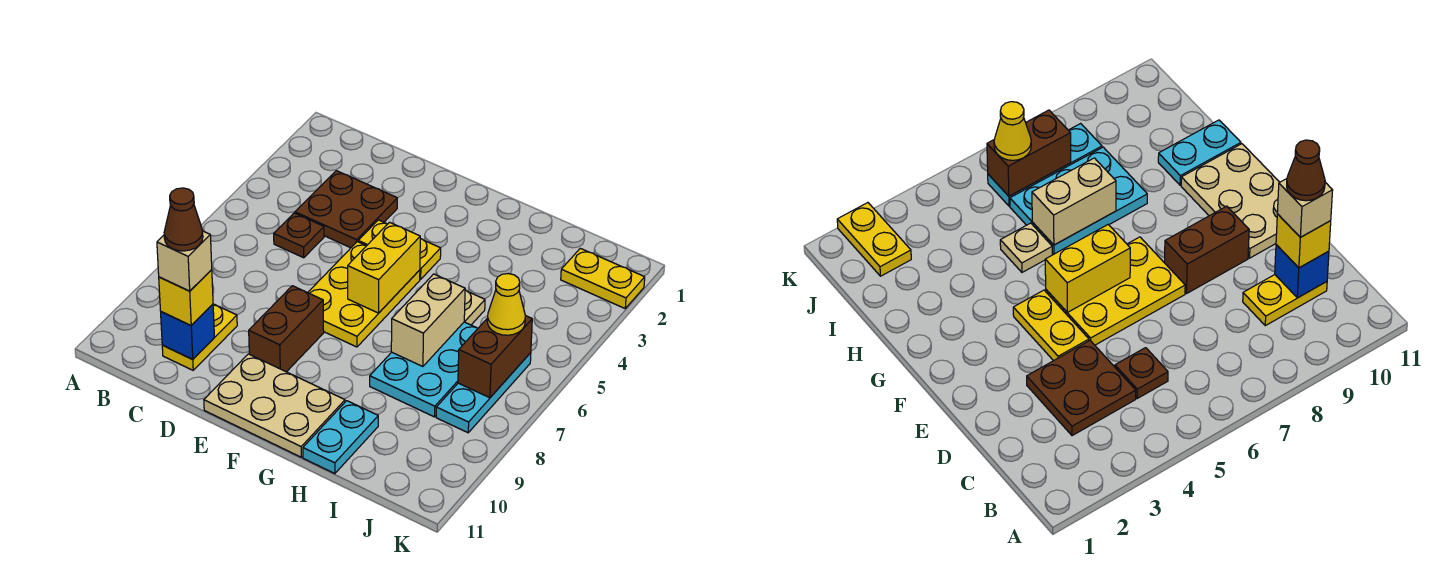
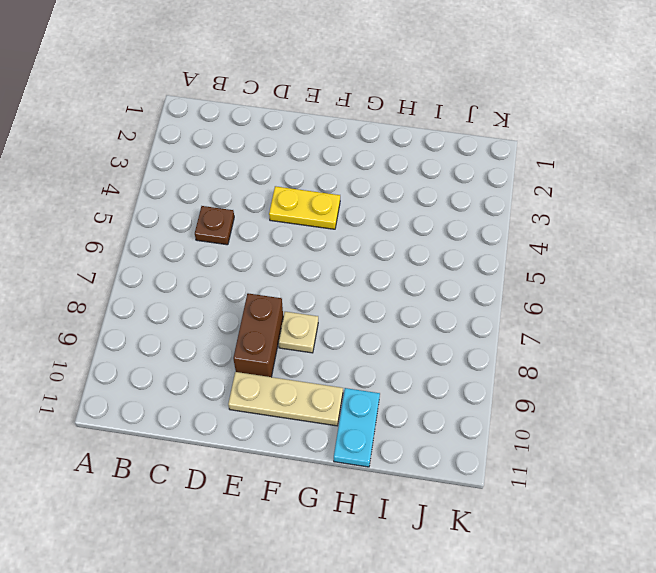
tan plate E10:G10 level 1 -> tan plate E10:G11 level 1
tan plate F8 level 1 -> tan plate H5 level 1
none -> brown plate C3:D4 level 1
none -> yellow plate C9:C10 level 1
none -> yellow plate E5:F7 level 1

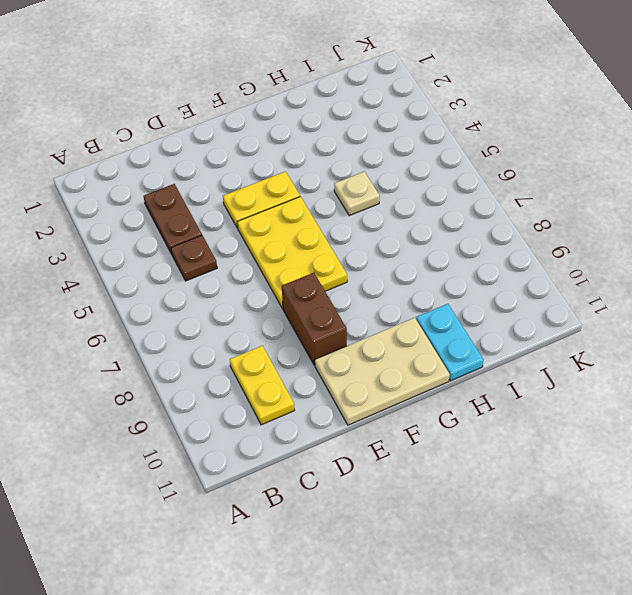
brown plate C3:C4 level 1 -> brown plate C3:D4 level 1
none -> cyan plate H6:I8 level 1
none -> yellow plate J2:K2 level 1
none -> cyan plate J6:J8 level 1

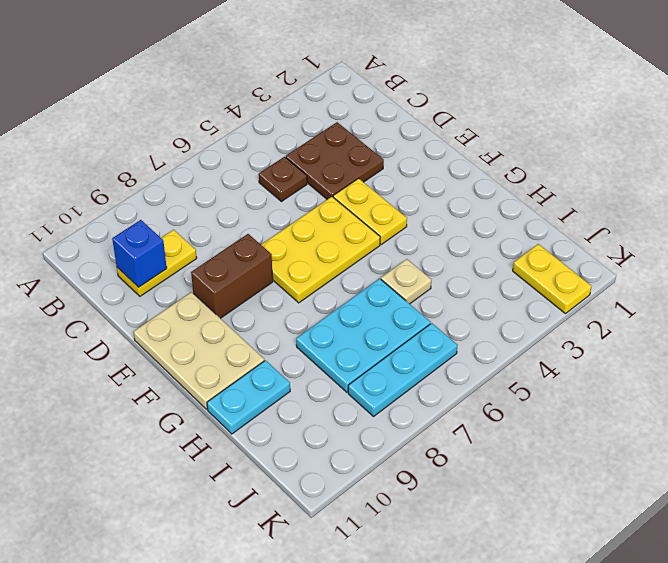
none -> yellow brick F5:F6 level 2
none -> tan brick H6:H7 level 2
none -> brown brick J6:J7 level 2

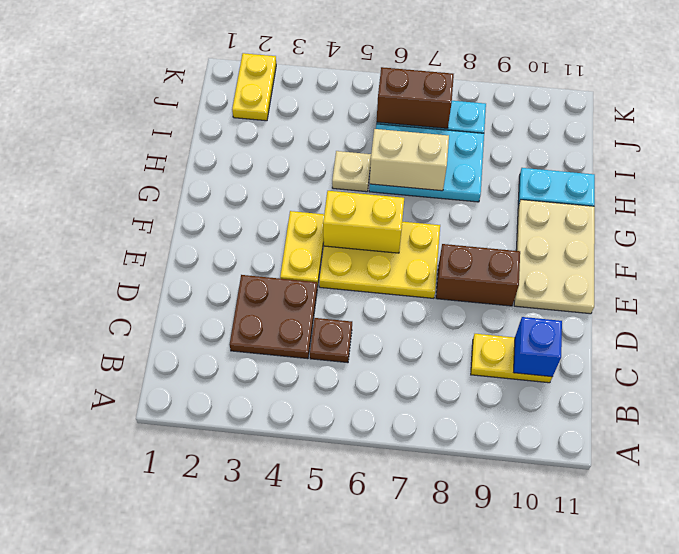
none -> yellow brick C10 level 3
none -> yellow cone J6 level 3
none -> tan brick C10 level 4

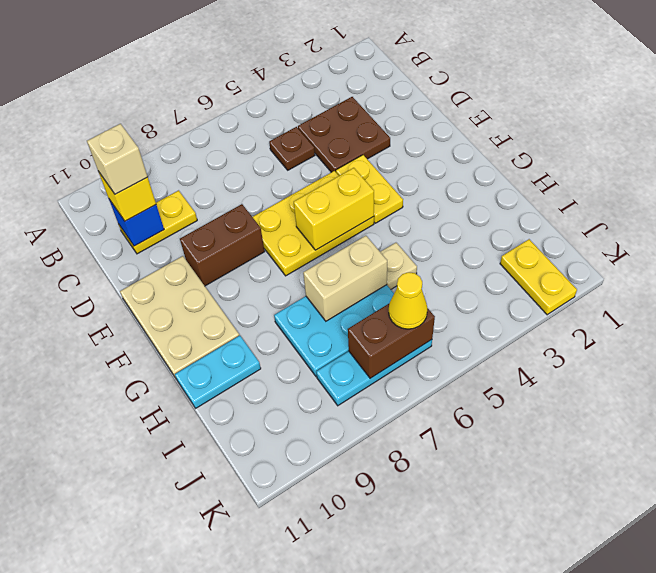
none -> brown cone C10 level 5

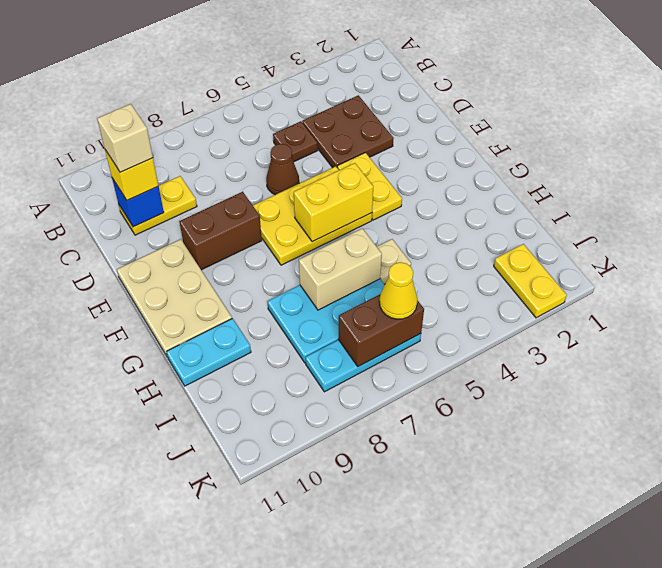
brown cone D6 level 1 -> brown cone C10 level 5

